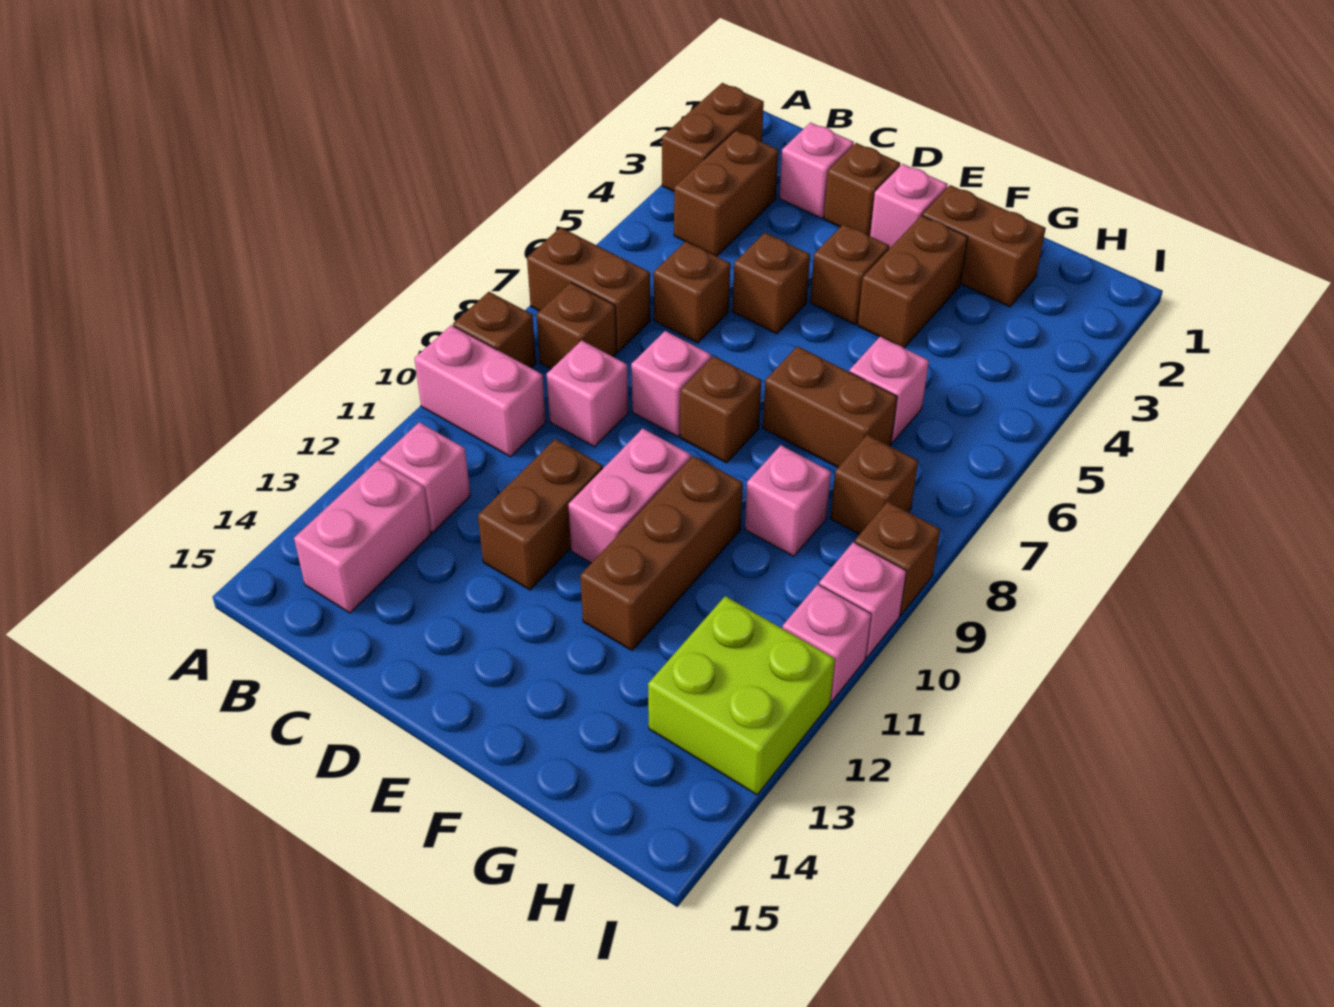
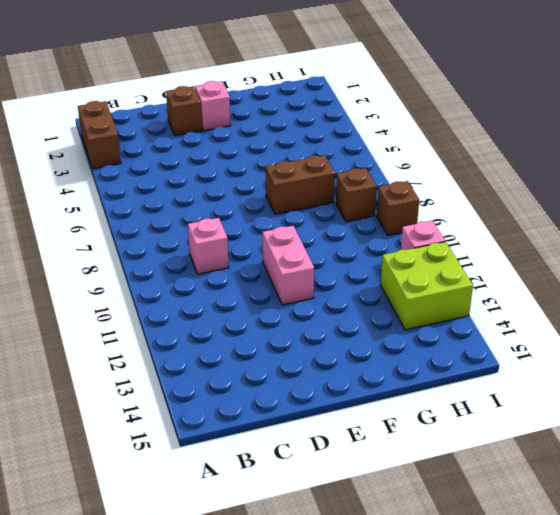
none -> brown brick A7:B7 level 1
none -> brown brick A9 level 1
none -> pink brick A10:B10 level 1
none -> brown brick B3:B4 level 1

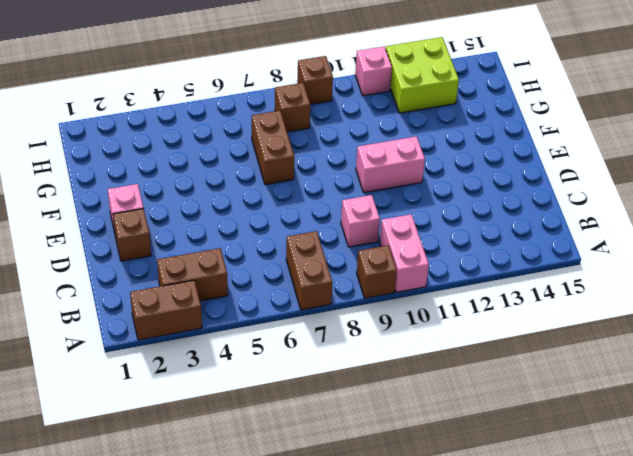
none -> brown brick B8 level 1
none -> pink brick B12 level 1
none -> pink brick B13:B14 level 1
none -> pink brick C2 level 1

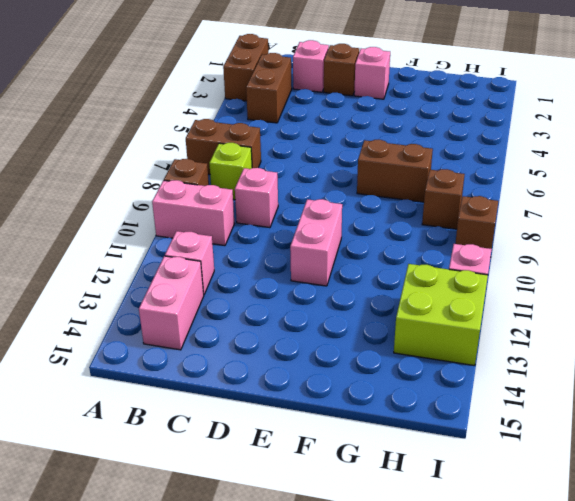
lime brick B8 level 1 -> brown brick B8 level 1
none -> brown brick C6 level 1
none -> brown brick D5 level 1
none -> pink brick D8 level 1
none -> brown brick D11:D12 level 1

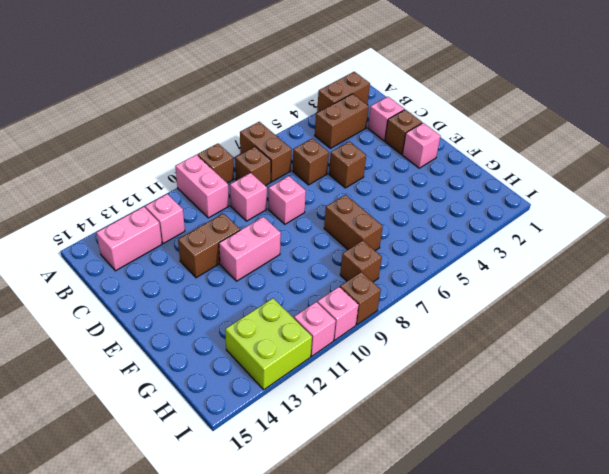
none -> brown brick E4 level 1
none -> brown brick E8 level 1
none -> brown brick F2:G2 level 1
none -> brown brick F3:F4 level 1

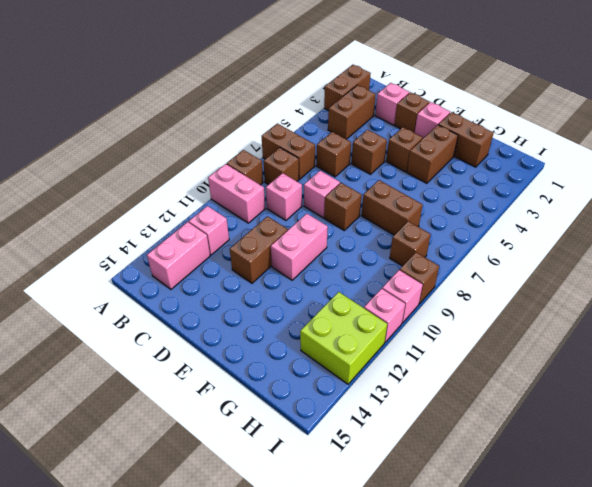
none -> brown brick F10:F12 level 1
none -> pink brick G6 level 1
none -> pink brick G9 level 1

